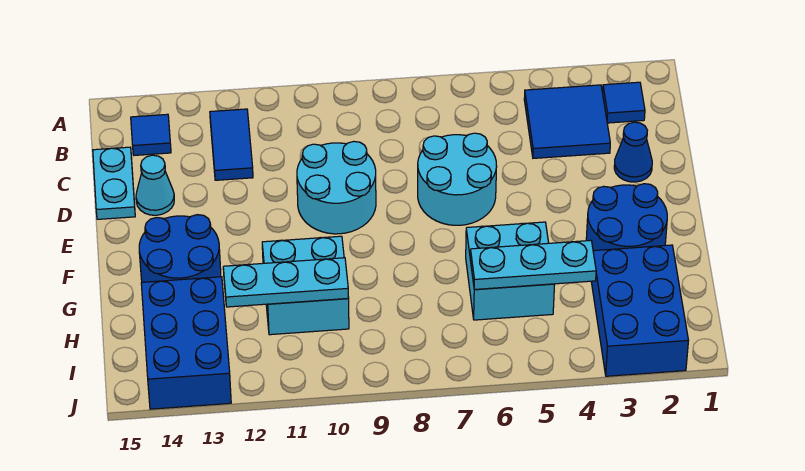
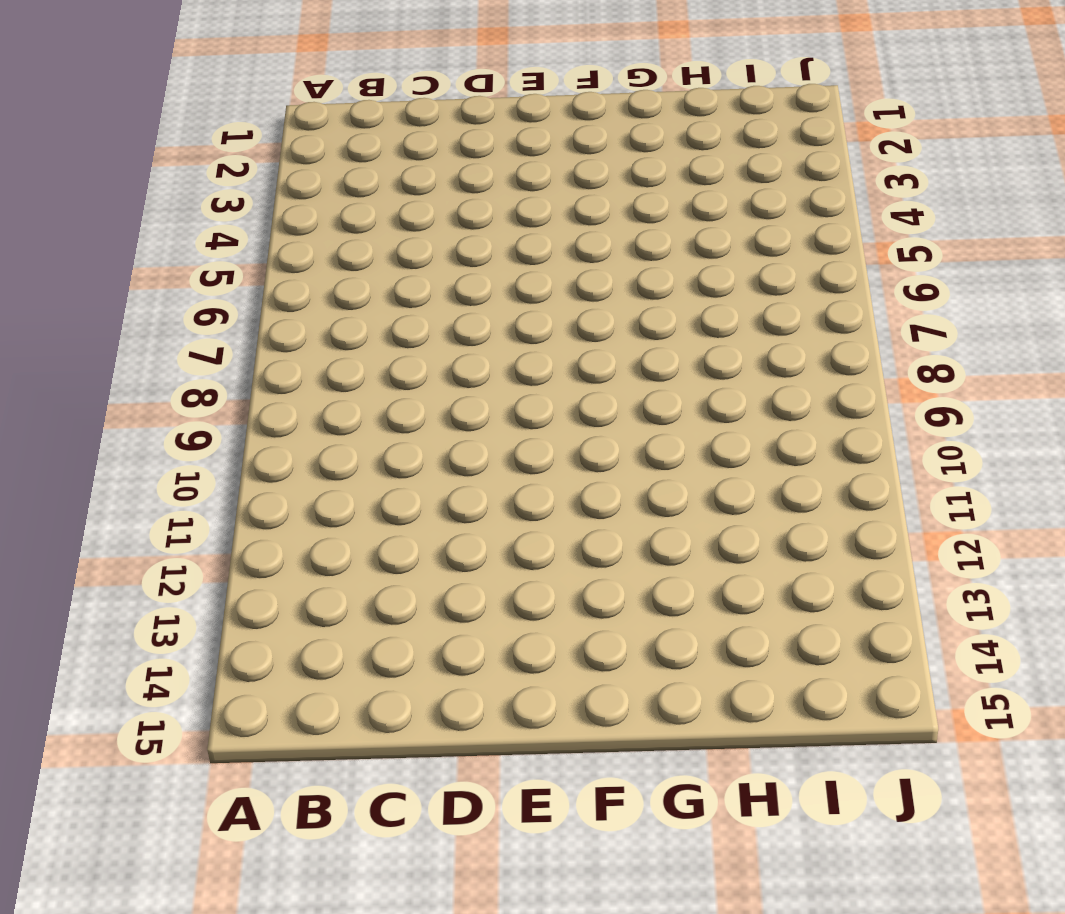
none -> blue tile B2 level 1
none -> blue tile B3:C4 level 1
none -> blue tile B12:C12 level 1

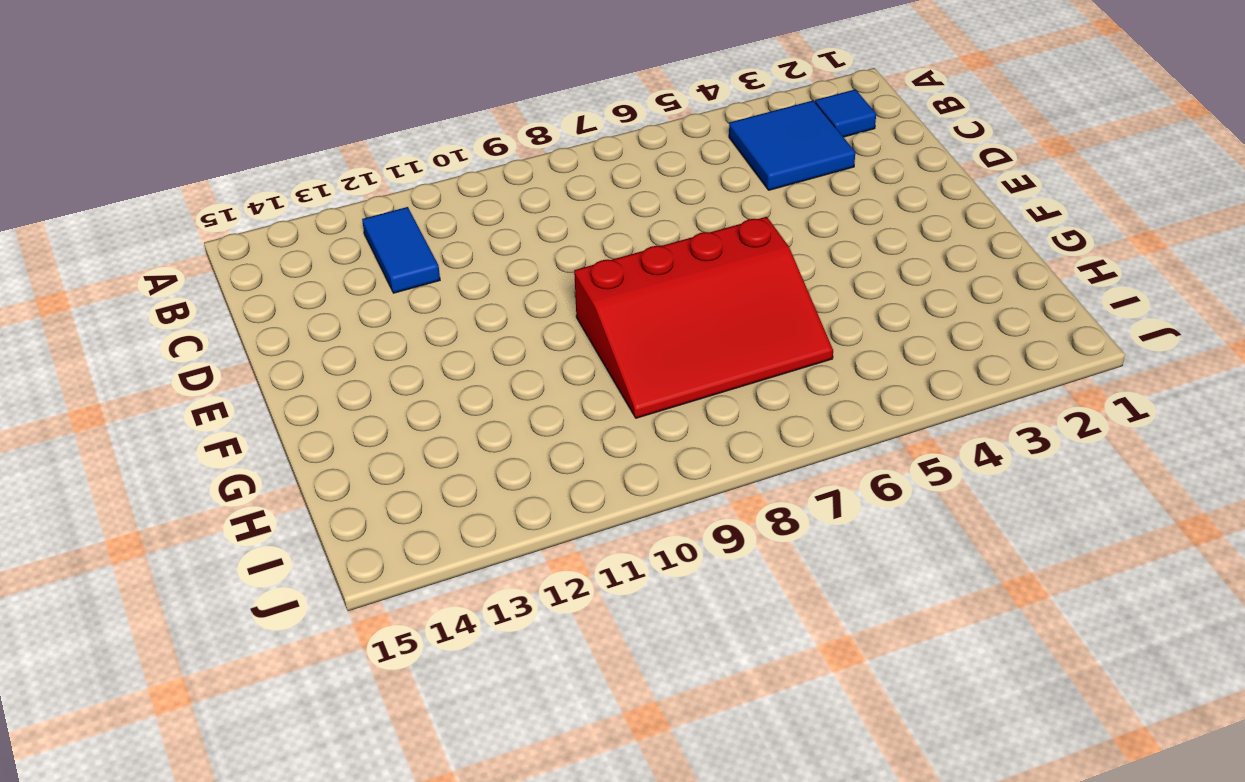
red slope F6:H9 level 1 top F -> cyan brick G5:H6 level 1
none -> blue tile B14 level 1
none -> cyan plate C15:D15 level 1
none -> blue cone D2 level 1

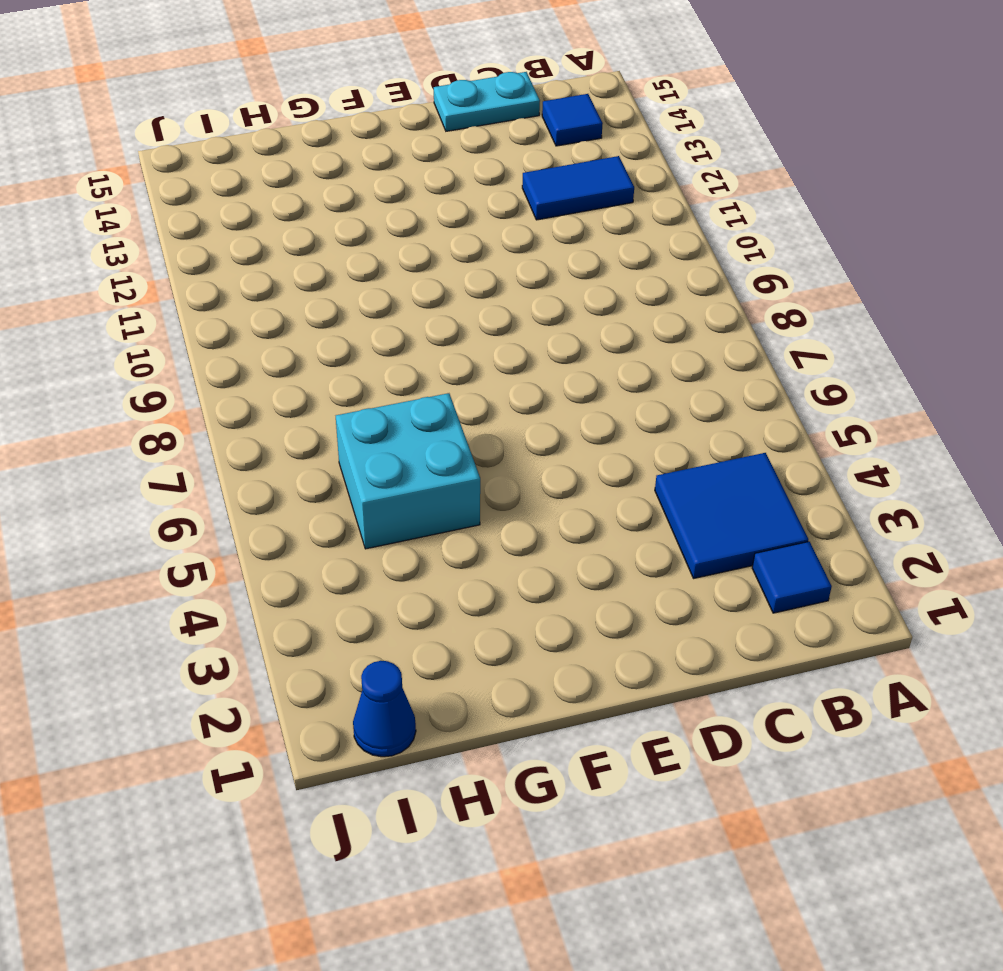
blue cone I1 level 1 -> blue cone D2 level 1
none -> cyan round brick D6:E7 level 1
none -> cyan round brick D9:E10 level 1
none -> cyan cone D14 level 1

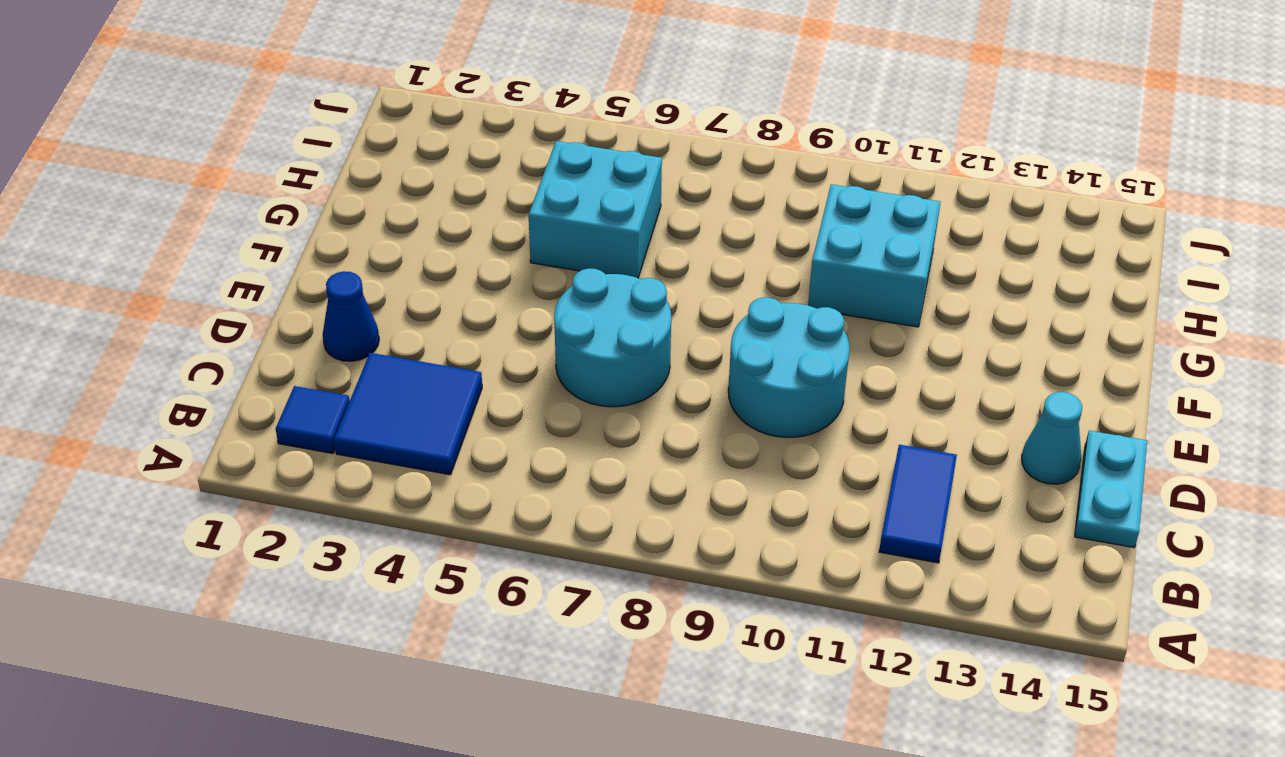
none -> blue tile B14 level 1
none -> blue round brick F2:G3 level 1
none -> blue round brick F13:G14 level 1

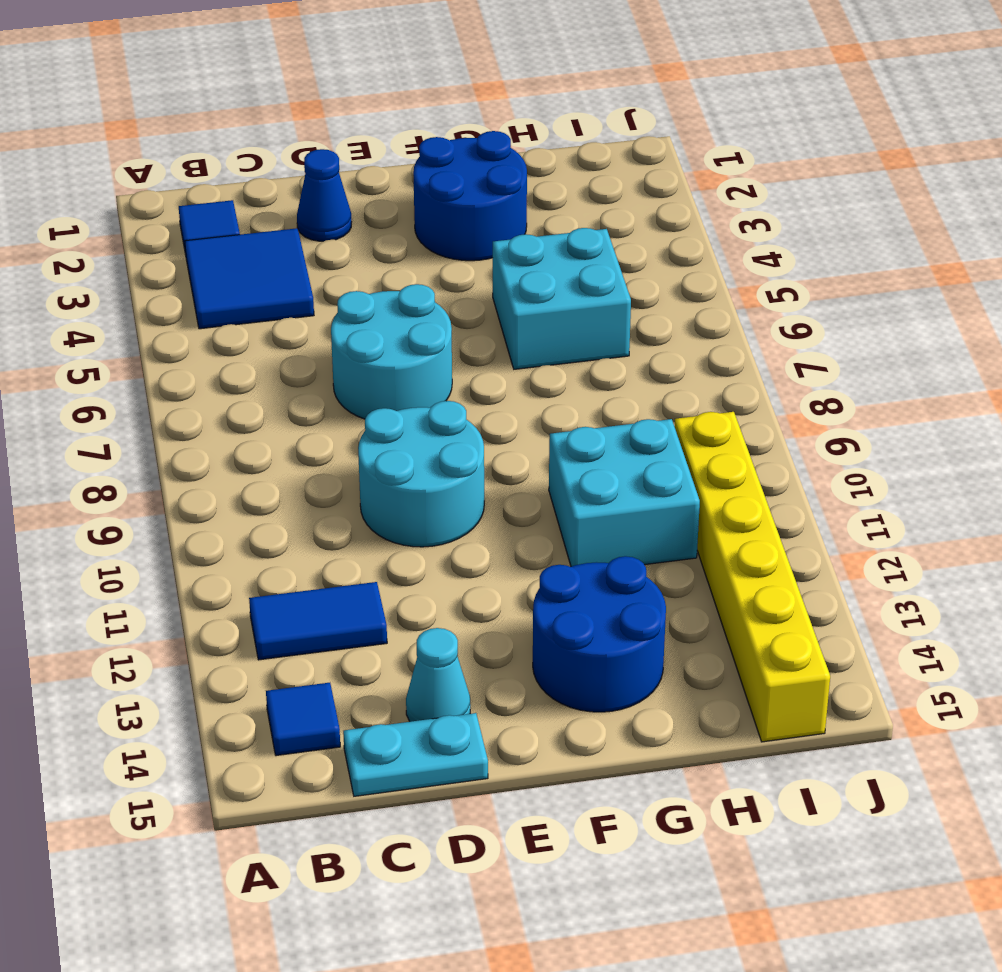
yellow brick I10:I15 level 1 -> blue brick H13:J14 level 1
none -> blue brick H2:J3 level 1
none -> cyan plate H4:H6 level 2
none -> cyan plate H10:H12 level 2

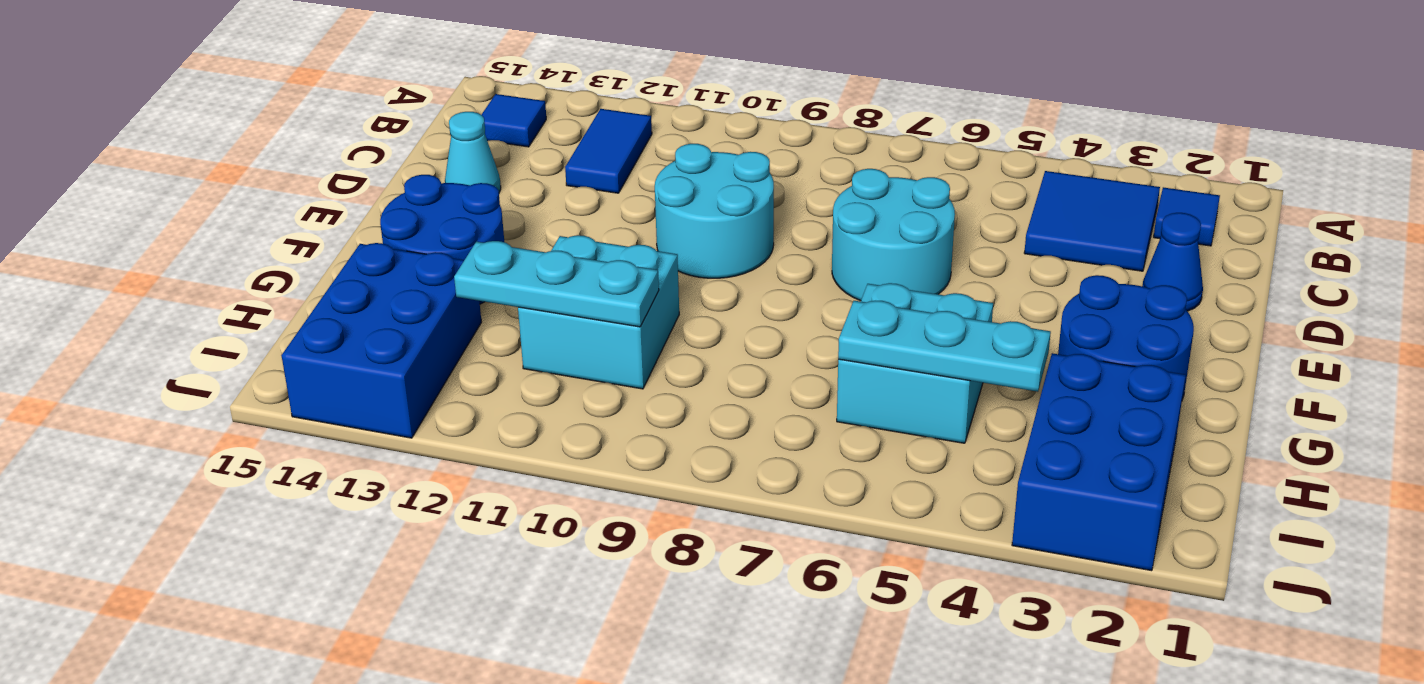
none -> cyan plate C15:D15 level 1

